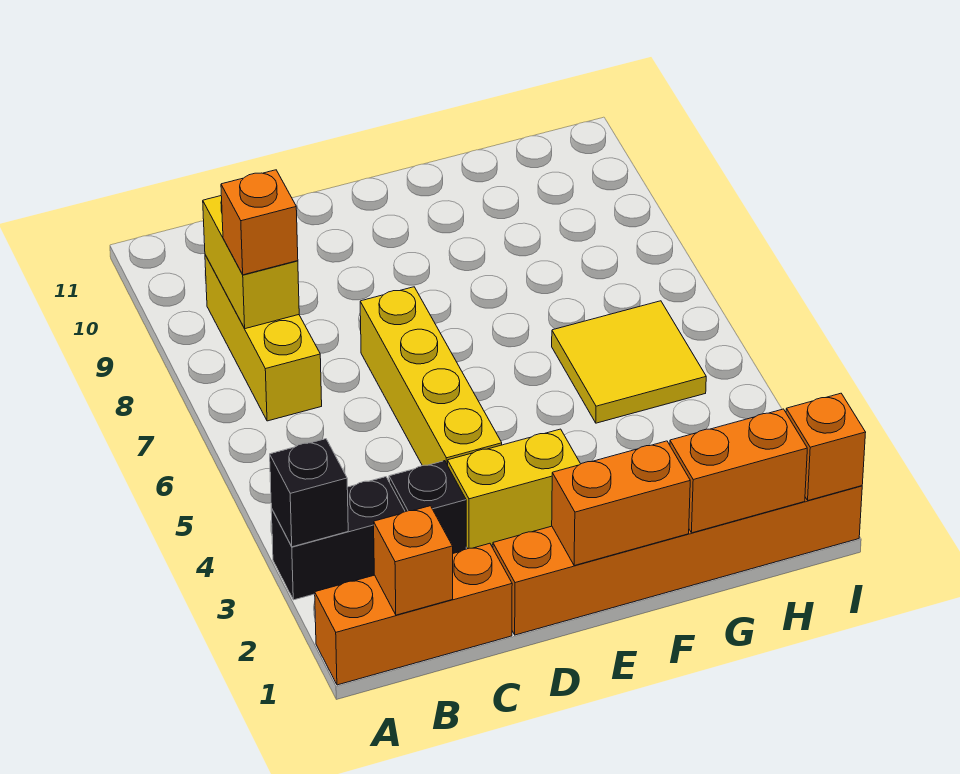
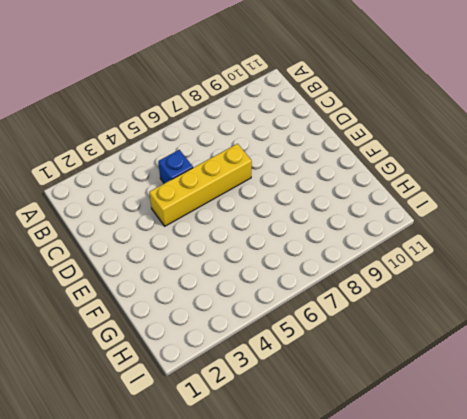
blue brick C5 level 1 -> none
none -> orange brick A1:C1 level 1
none -> black brick A3:B3 level 1
none -> yellow brick B7:B9 level 1

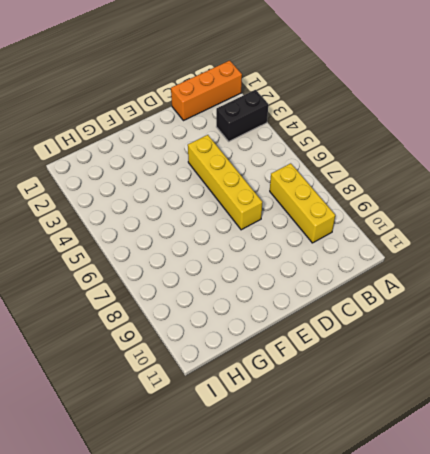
none -> black brick C3 level 1
none -> orange brick D1:I1 level 1
none -> yellow brick D3:E3 level 1

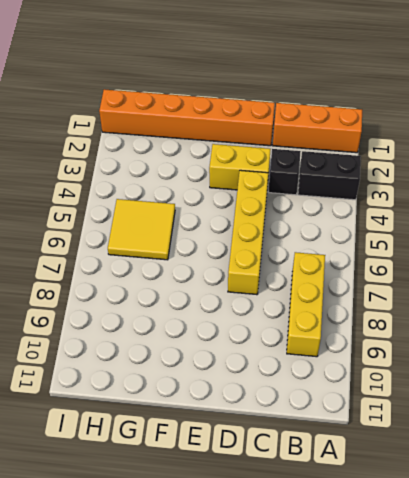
none -> black brick A3 level 2
none -> orange brick B1 level 2
none -> yellow brick B8:B9 level 2

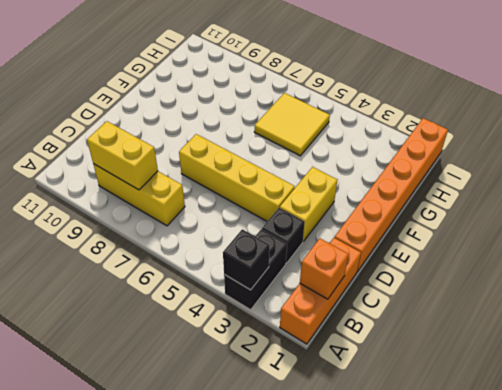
none -> orange brick E1:F1 level 2
none -> orange brick G1:H1 level 2
none -> orange brick I1 level 2

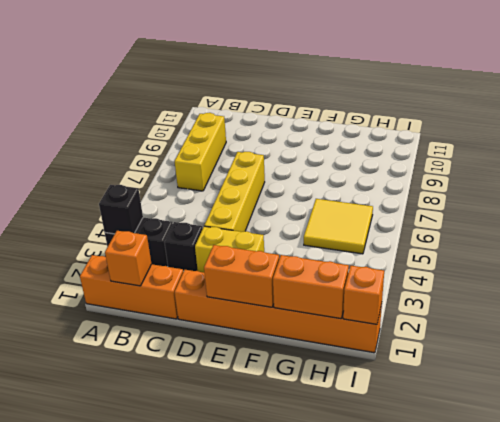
none -> yellow brick B8:B9 level 2
none -> orange brick B8 level 3

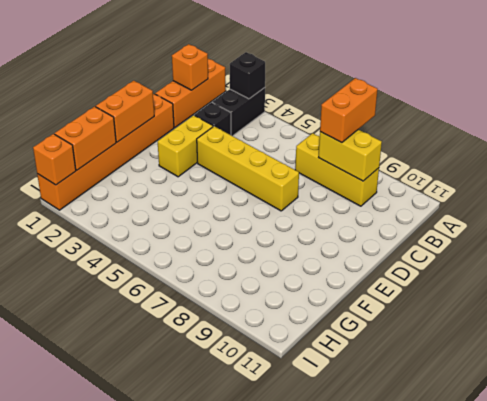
orange brick A8:B8 level 3 -> orange brick B8 level 3
none -> yellow tile G5:H6 level 1

